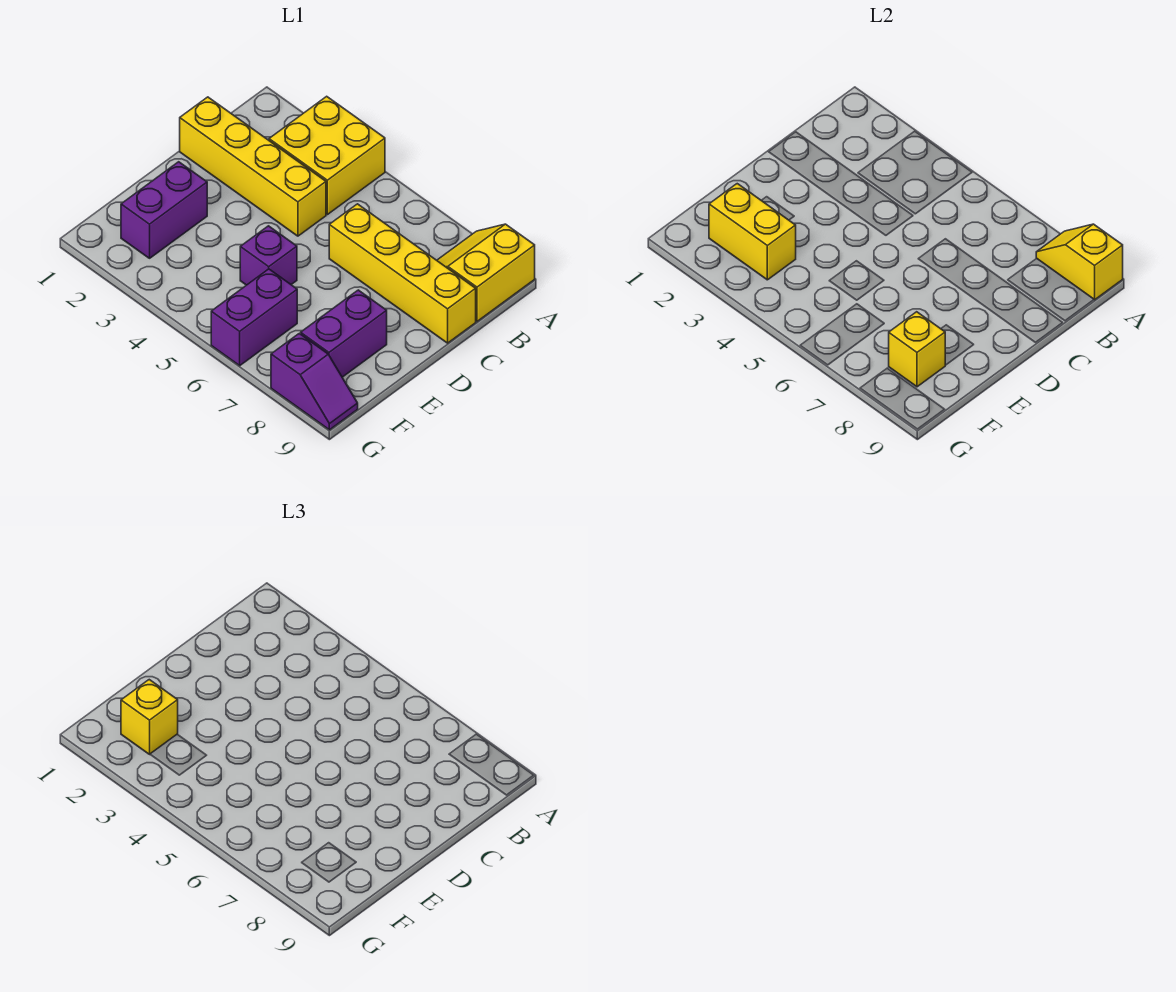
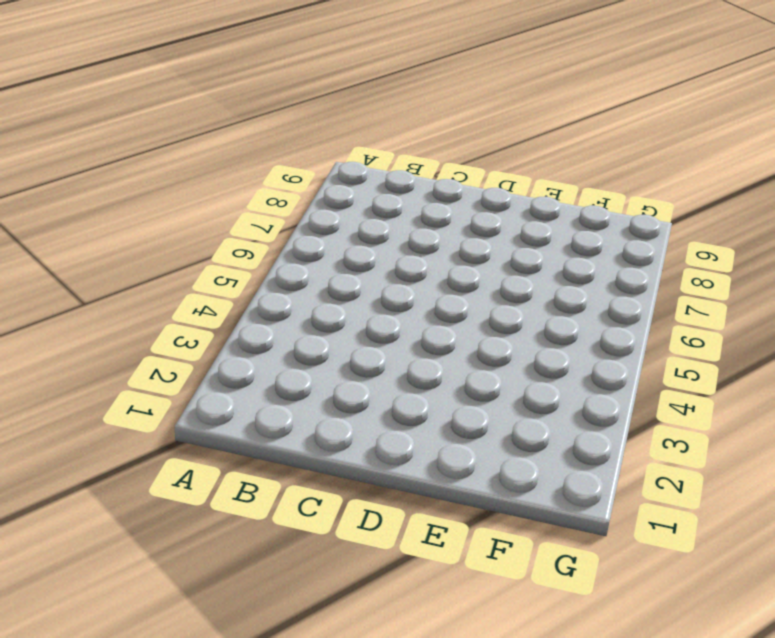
none -> yellow brick A3:B4 level 1
none -> yellow slope A8:B9 level 1 top 9
none -> yellow brick C1:C4 level 1

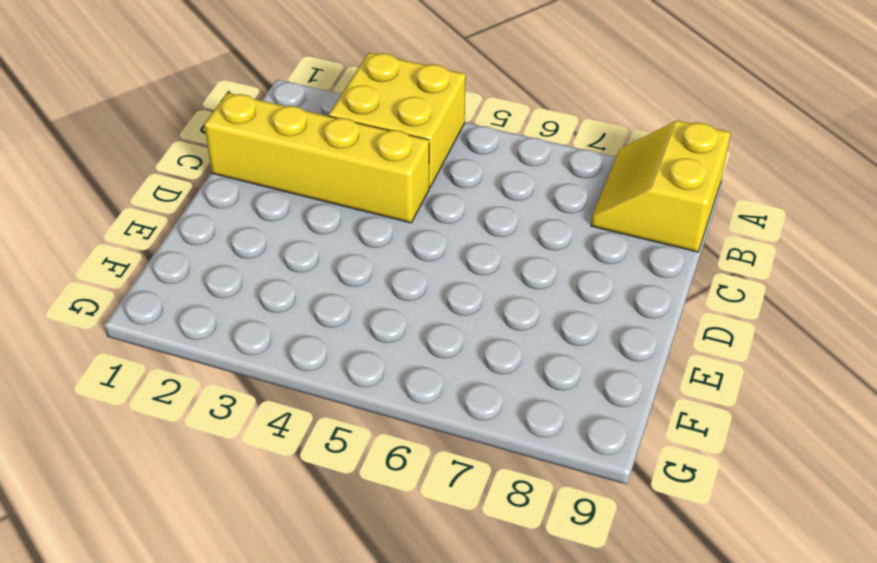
none -> yellow brick C6:C9 level 1
none -> purple brick E2:F2 level 1
none -> purple brick E5 level 1

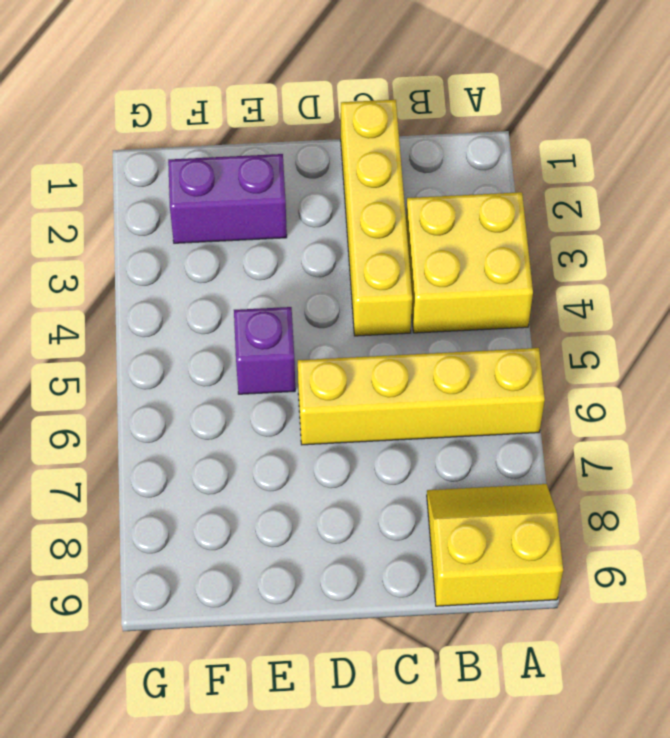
yellow brick A6:D6 level 1 -> yellow brick C6:C9 level 1
none -> purple brick E8:F8 level 1
none -> purple brick F6:G6 level 1
none -> purple slope G8:G9 level 1 top 8

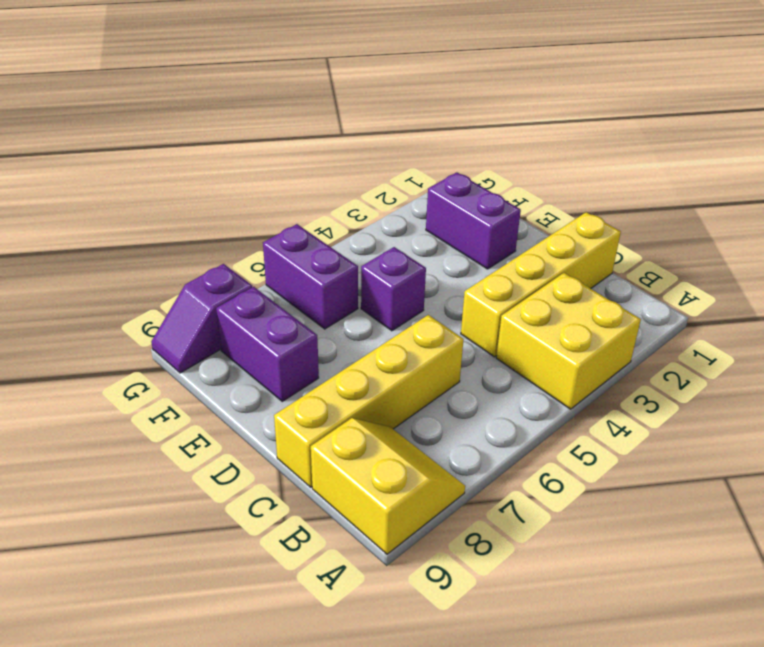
none -> yellow slope A8:A9 level 2 top 9
none -> yellow brick F2:F3 level 2
none -> yellow brick F8 level 2

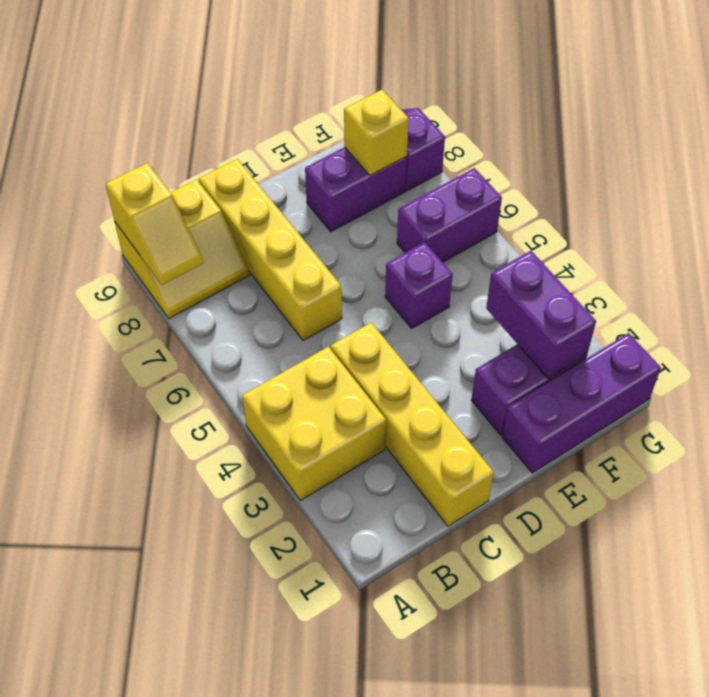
purple brick E1:G1 level 1 -> none
purple brick F2:F3 level 2 -> yellow brick F2:F3 level 2
none -> yellow brick F2 level 3

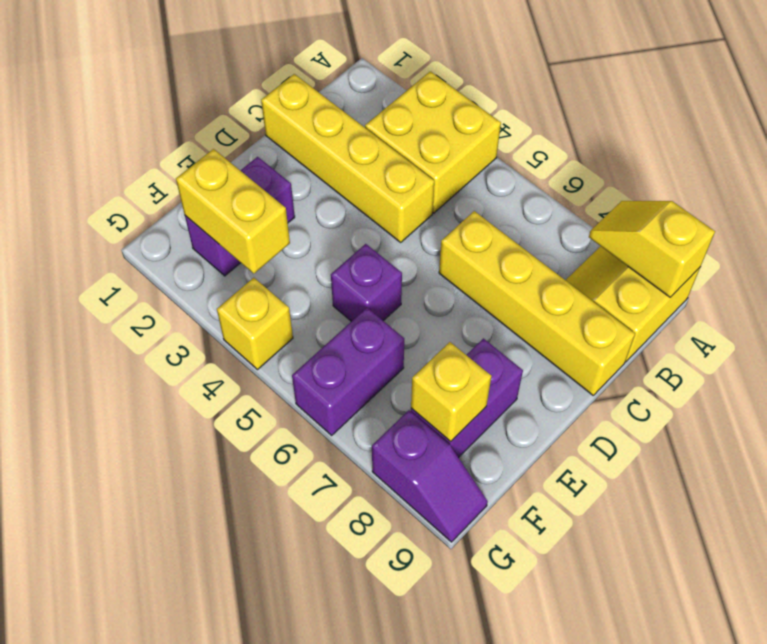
yellow brick G4 level 1 -> yellow brick F2 level 3

